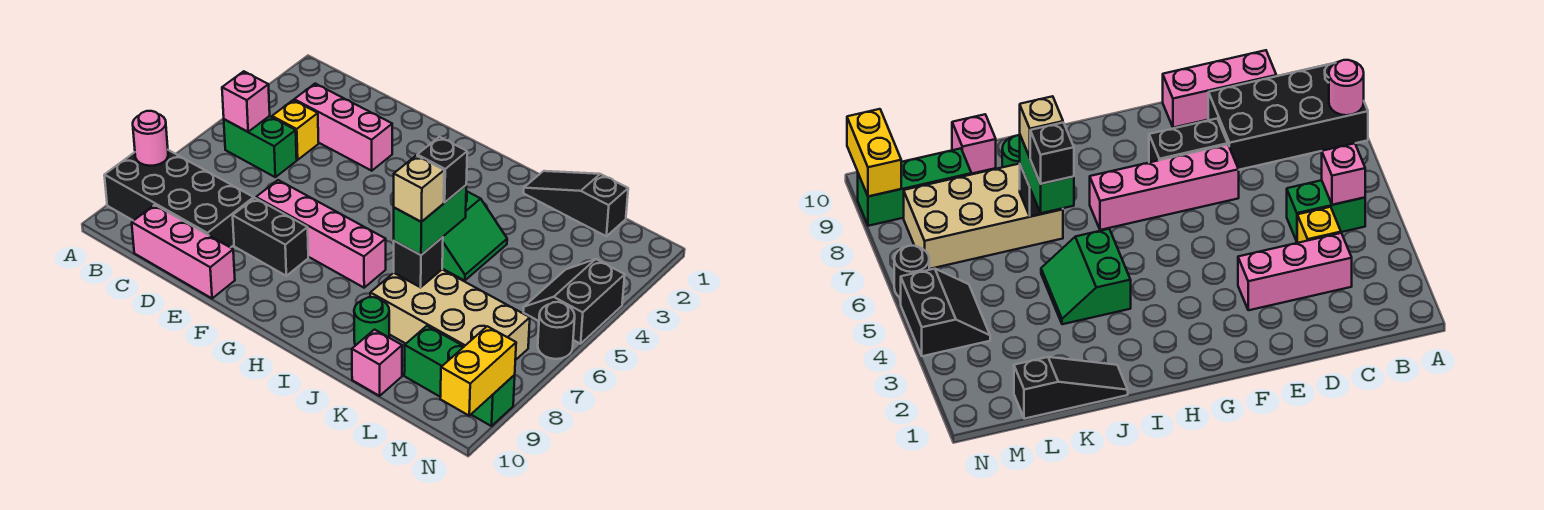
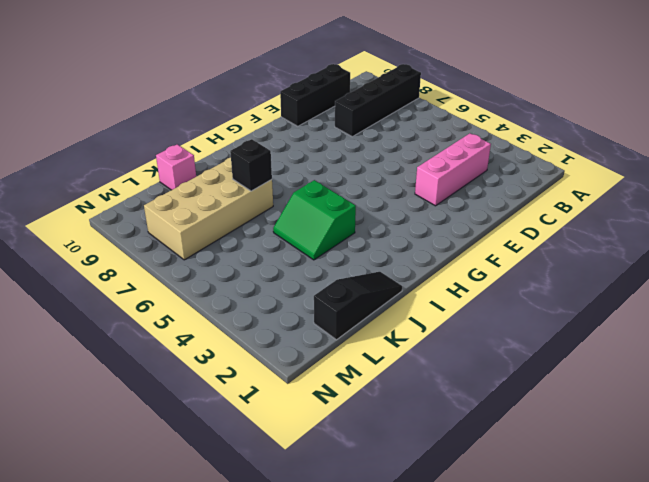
black brick A8:D8 level 1 -> black brick A8:D9 level 1
black brick C10:E10 level 1 -> pink brick C10:E10 level 1
none -> green brick B5:C5 level 1
none -> yellow brick C4 level 1
none -> pink brick E7:H7 level 1

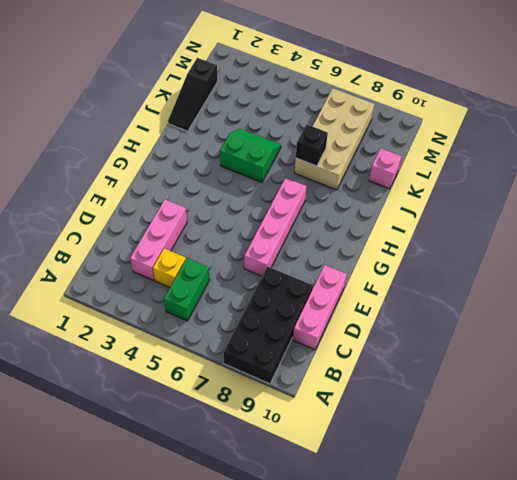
none -> black brick E8:F8 level 1
none -> green round brick J9 level 1
none -> green brick L9:N9 level 1

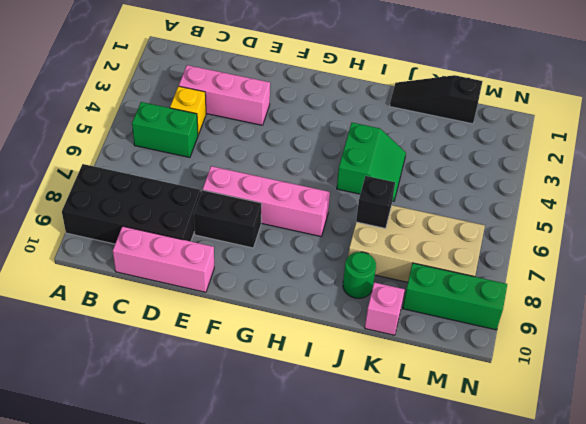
none -> black slope M4:N5 level 1 top N
none -> black round brick N6 level 1
none -> pink round brick A8 level 2

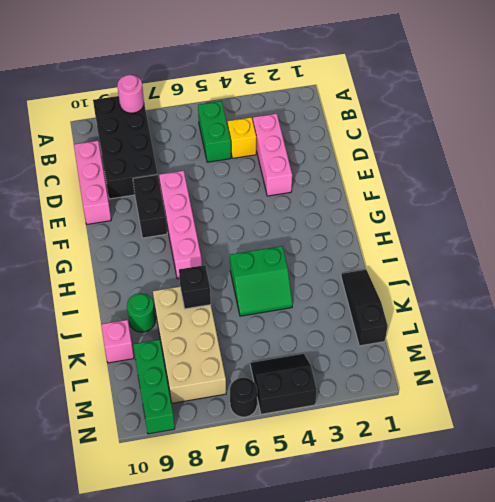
none -> pink brick B5 level 2
none -> yellow brick N9:N10 level 2
none -> green brick J6:J7 level 3

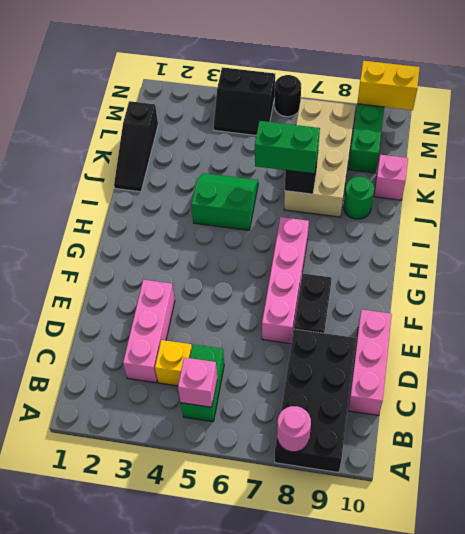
none -> black brick J6 level 4
none -> tan brick J7 level 4

